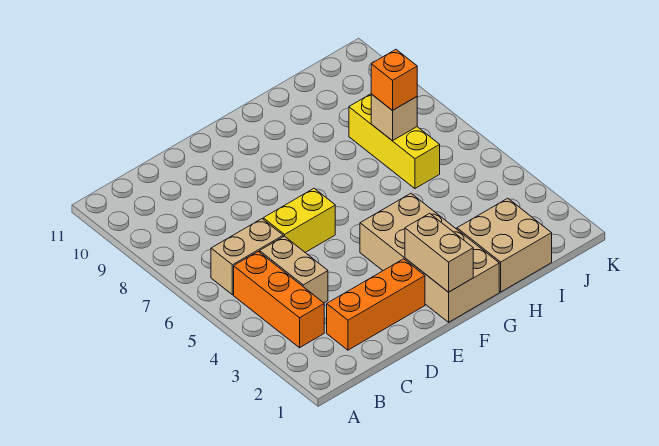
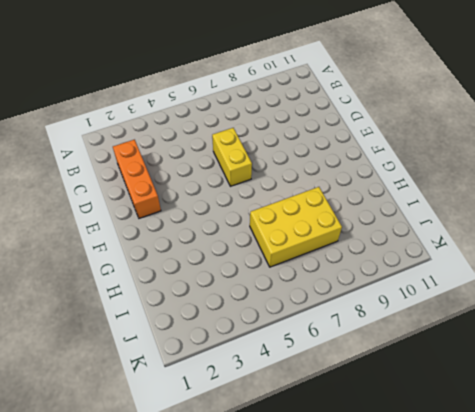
yellow brick H6:I8 level 1 -> yellow brick I6:I8 level 1
none -> orange brick B3:B5 level 1
none -> tan brick B6:C6 level 1

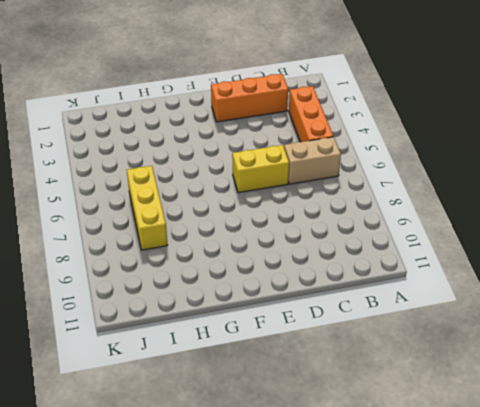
none -> tan brick C4:C5 level 1
none -> tan brick F1:G4 level 1

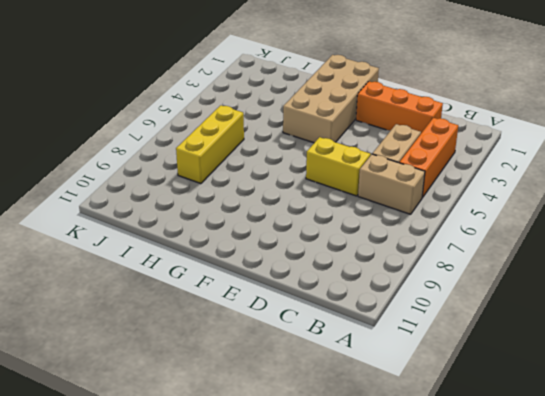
none -> tan brick H1:I2 level 1
none -> tan brick F1:F2 level 2

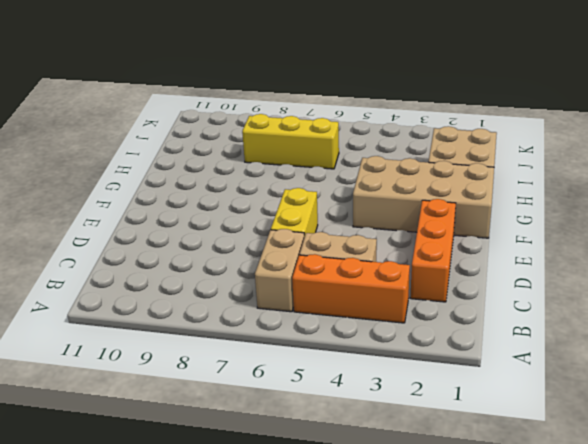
none -> tan brick F1:F2 level 2
none -> tan brick I7 level 2

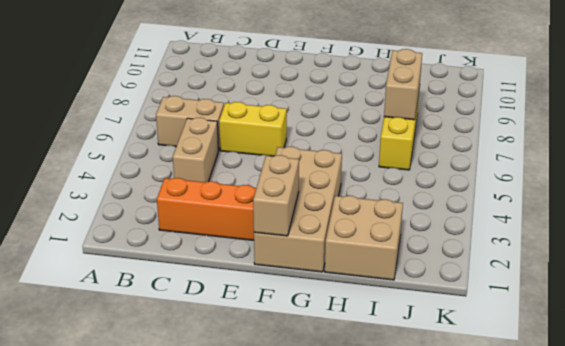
tan brick I7:I8 level 2 -> tan brick I7 level 2
none -> orange brick B3:B5 level 1
none -> orange brick I7 level 3

